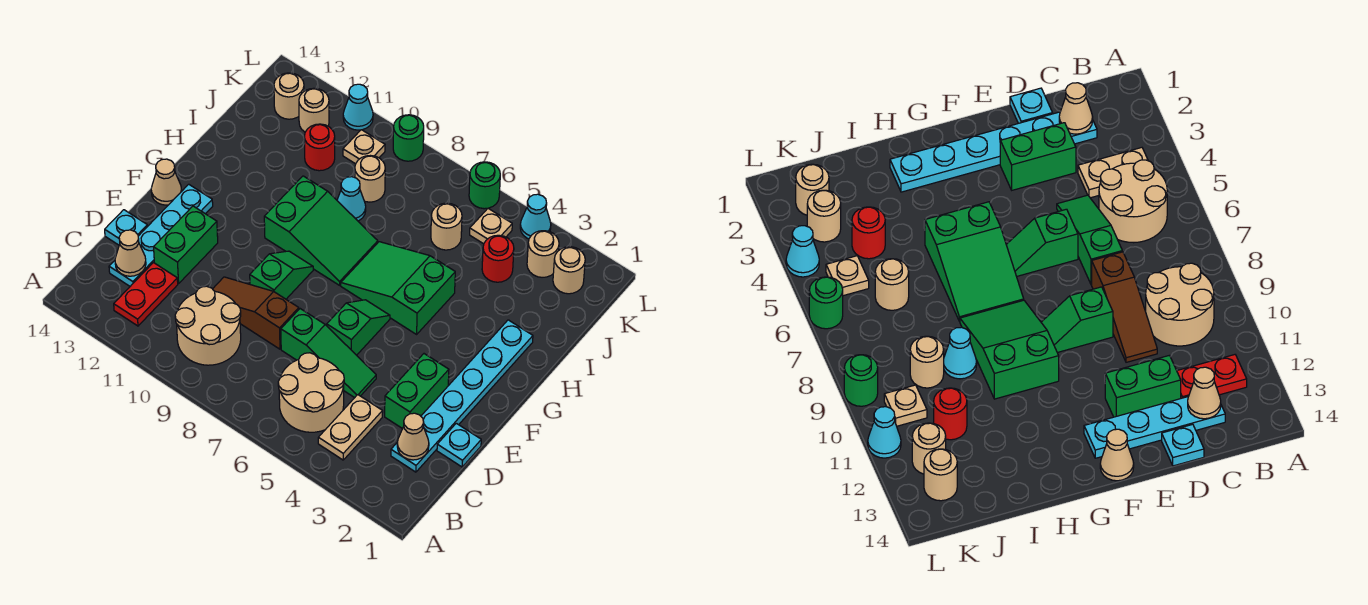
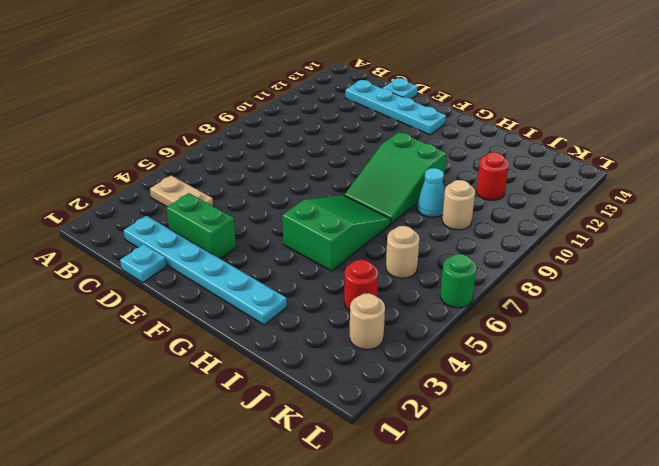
none -> tan round brick B5:C6 level 1
none -> tan round brick B9:C10 level 1
none -> red plate B12:C12 level 1
none -> green slope D5:D7 level 1 top 7

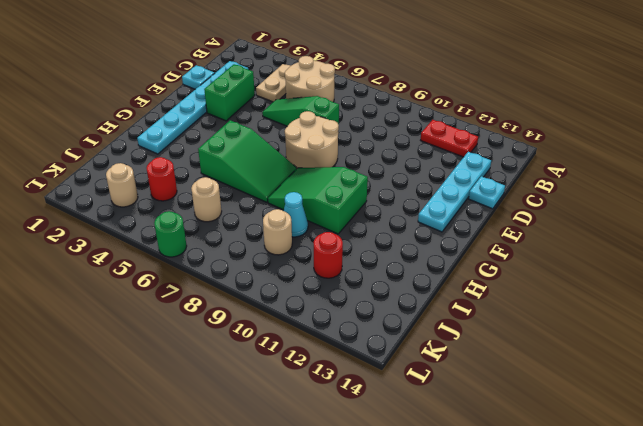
red plate B11:B12 level 1 -> red plate B12:C12 level 1
tan round brick E7:F8 level 1 -> tan round brick B9:C10 level 1
none -> brown slope D8:D10 level 1 top 8
none -> green brick D12:E12 level 1
none -> green slope E6:F6 level 1 top E
none -> green slope E9:F9 level 1 top E

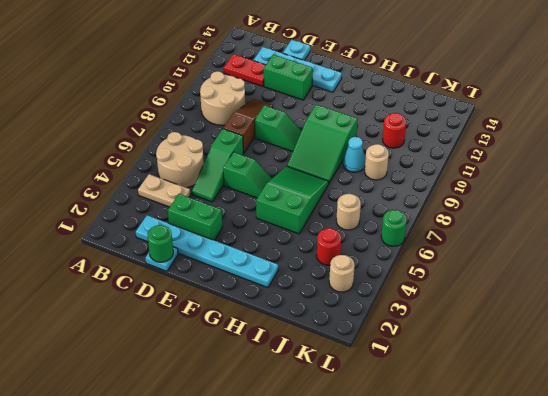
green round brick D1 level 2 -> green round brick L9 level 1
none -> tan cone F14 level 1
none -> tan round brick K2 level 1
none -> tan plate K5 level 1
none -> tan plate K10 level 1

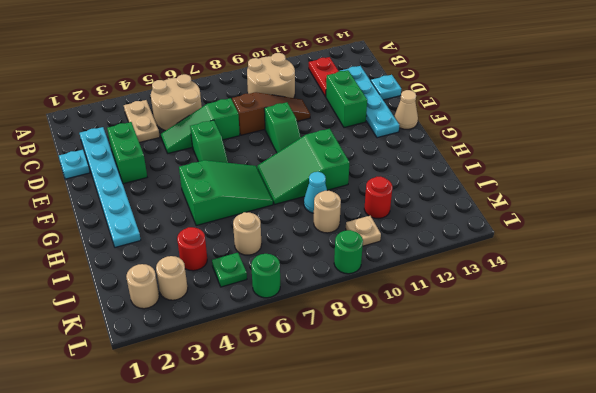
green plate K5 level 1 -> tan plate K5 level 1
none -> tan round brick K12 level 1
none -> tan round brick K13 level 1
none -> cyan cone L4 level 1
none -> cyan cone L11 level 1

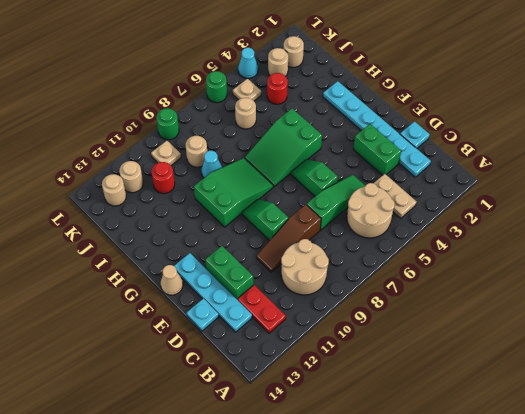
none -> cyan cone L11 level 1
none -> tan cone C2 level 2
none -> tan cone C13 level 2

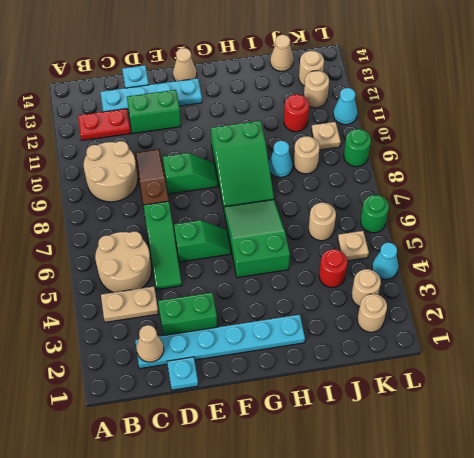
tan cone J14 level 1 -> tan cone C13 level 2

